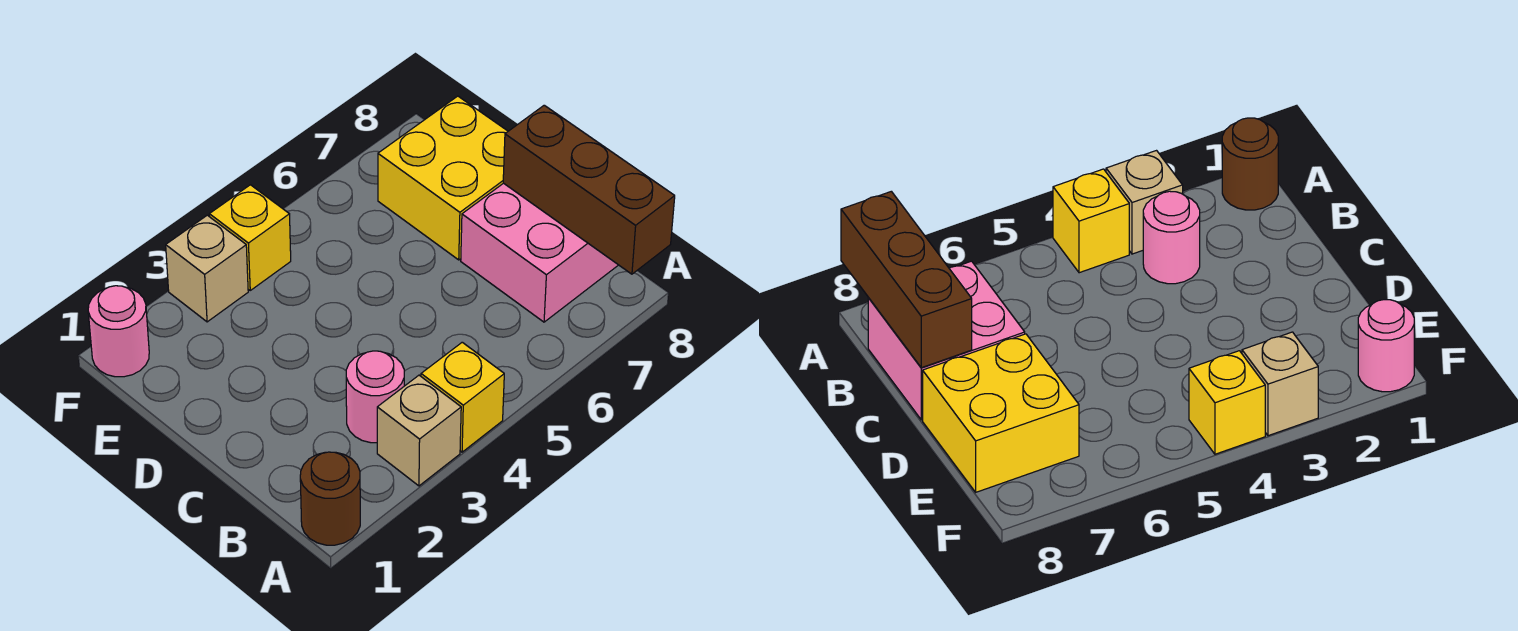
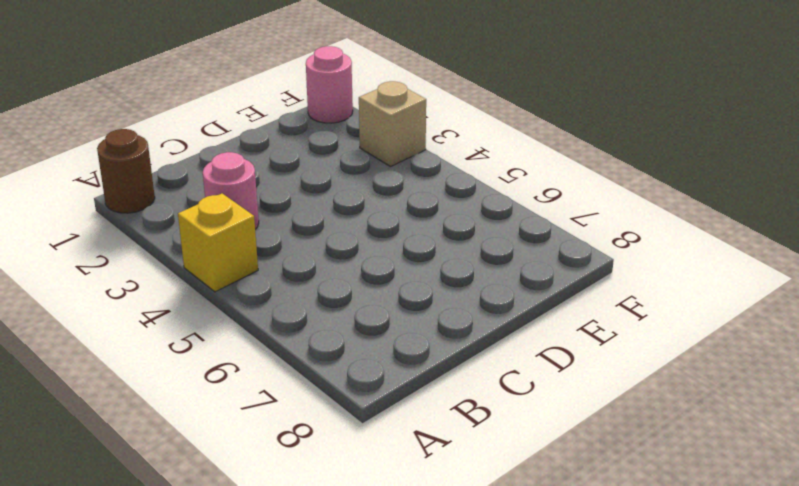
none -> tan brick A3 level 1
none -> pink brick B7:C8 level 1

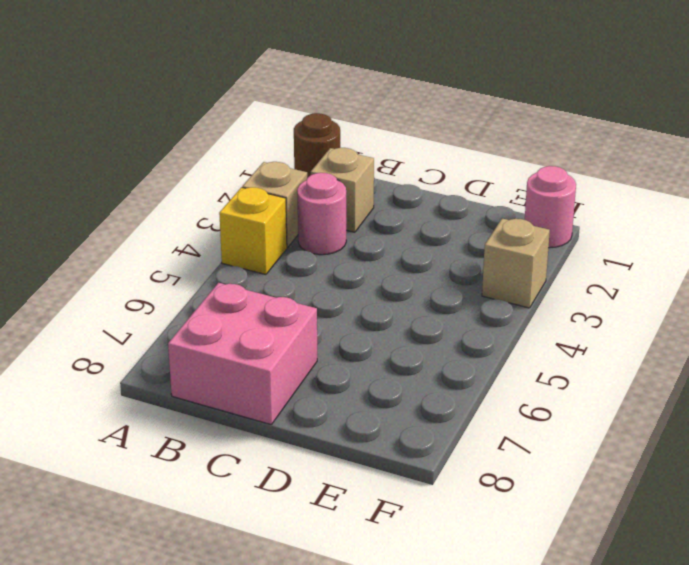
tan brick B2 level 1 -> none
none -> yellow brick D7:E8 level 1
none -> yellow brick F4 level 1

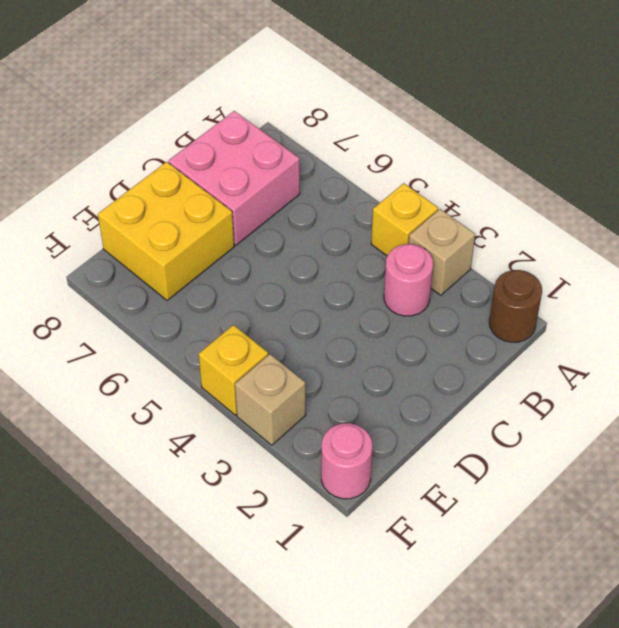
none -> brown brick A8:C8 level 2

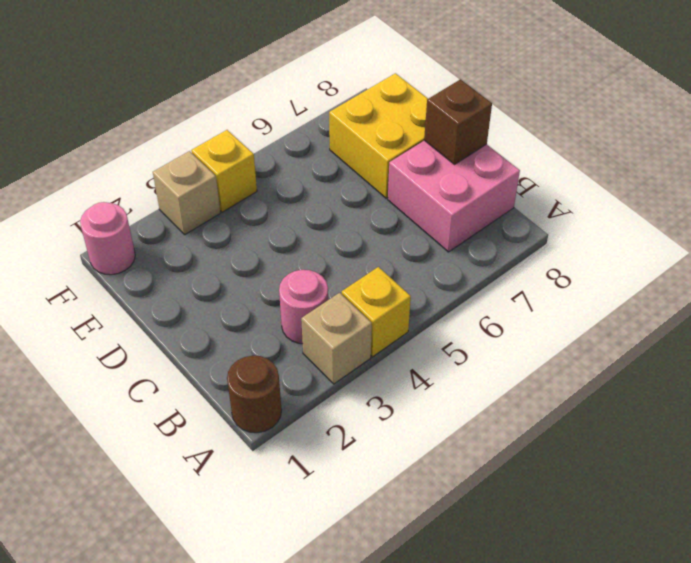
brown brick C8 level 2 -> brown brick A8:C8 level 2

